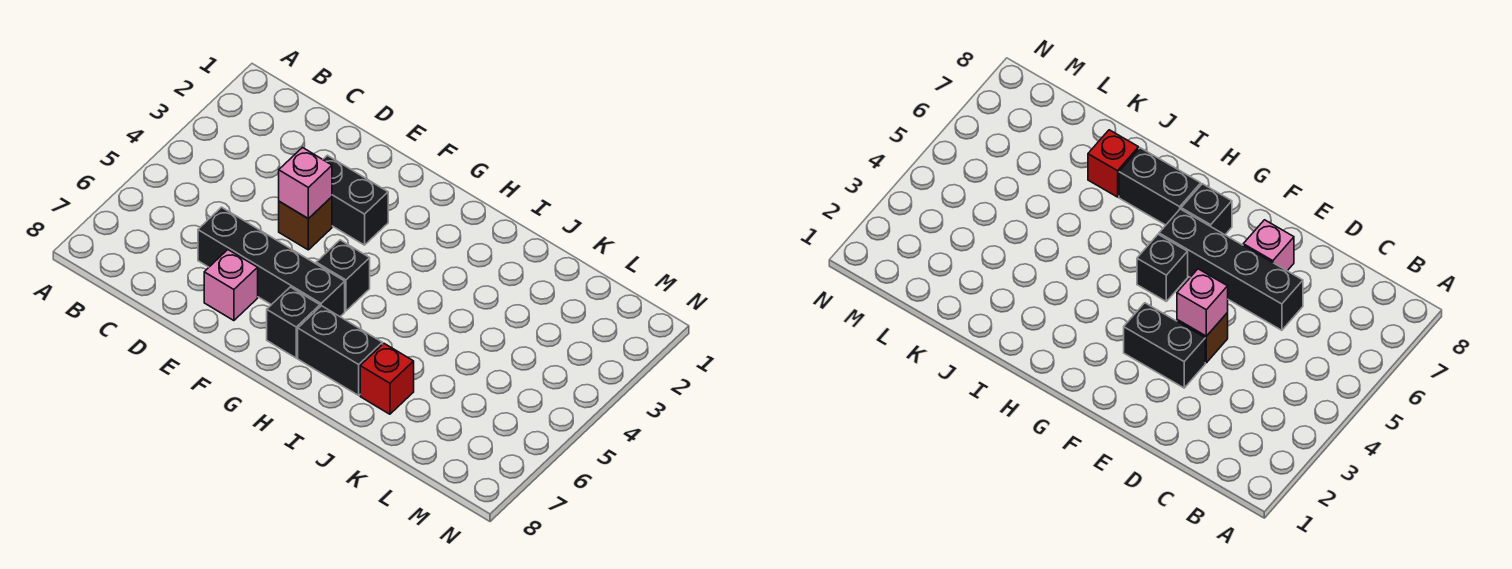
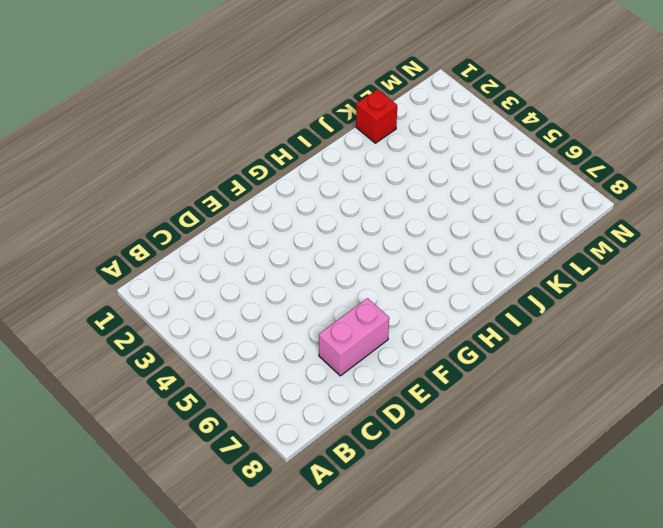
pink brick D7:E7 level 1 -> pink brick E7 level 1
red brick K1 level 1 -> red brick J7 level 1
none -> black brick D6:G6 level 1
none -> black brick E3:F3 level 1

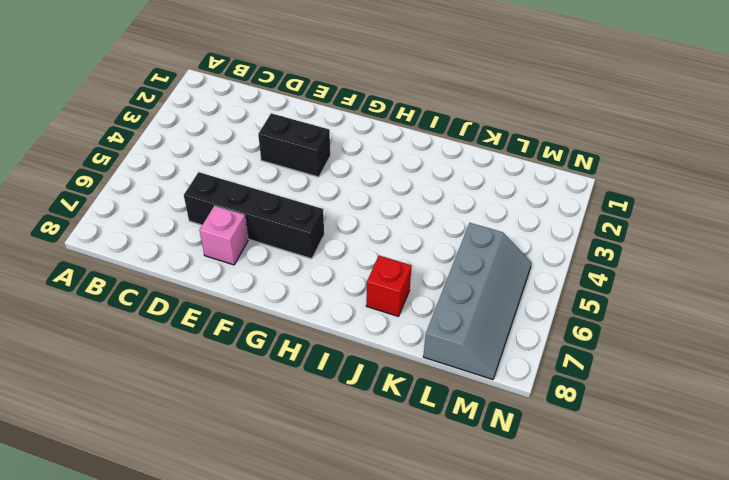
grey slope L5:M8 level 1 top L -> none
none -> brown brick E4 level 1
none -> black brick G5 level 1

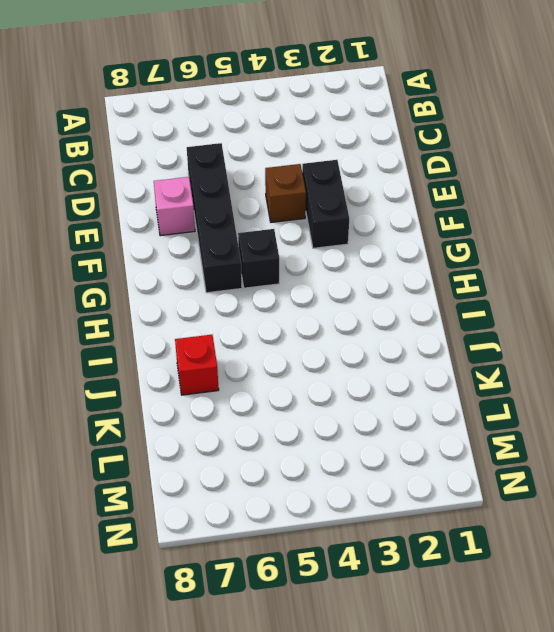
none -> black brick G7 level 1
none -> black brick H7:I7 level 1

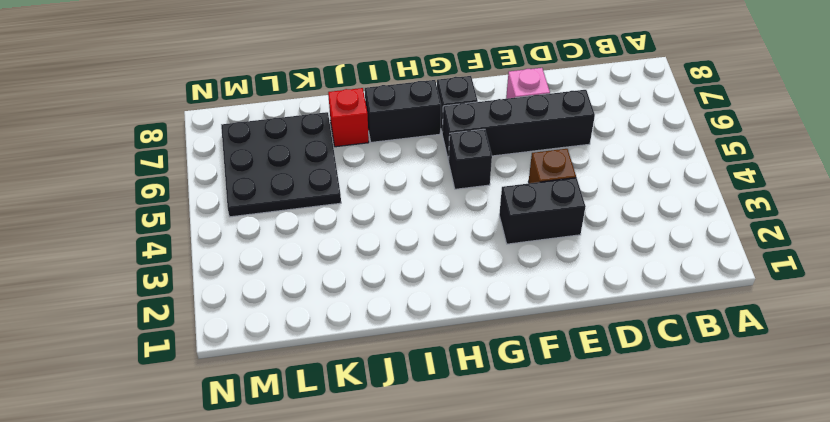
black plate K5:M7 level 1 -> none
none -> pink brick E4 level 2

